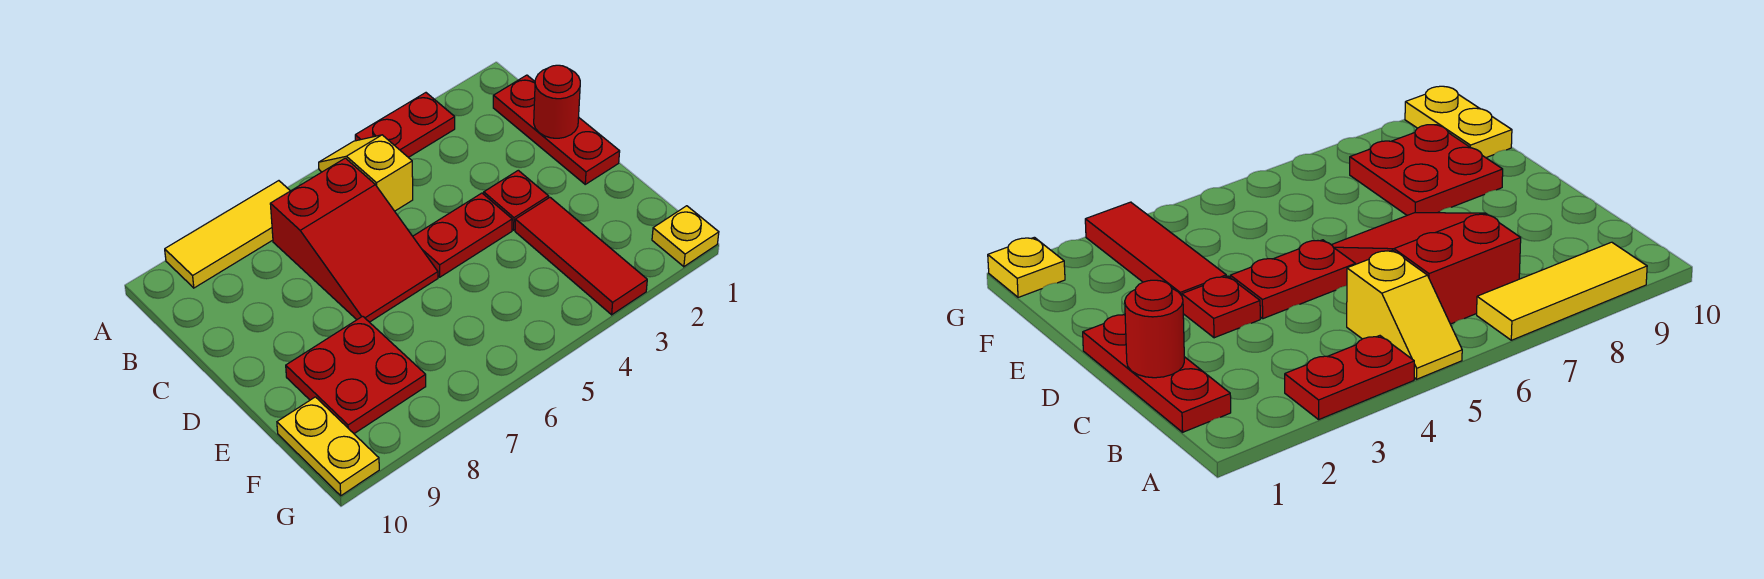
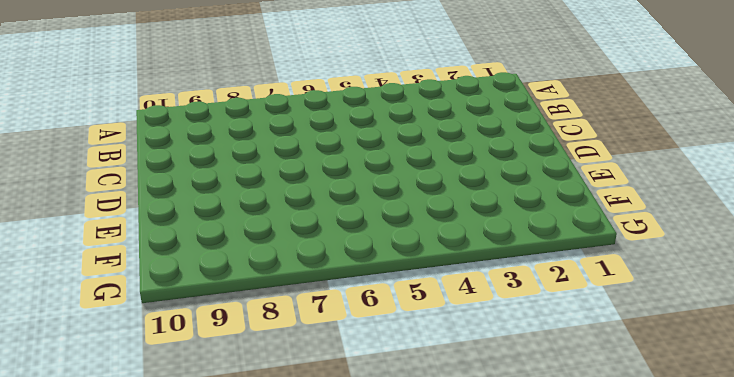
none -> red plate A3:A4 level 1
none -> yellow slope A5:B5 level 1 top B
none -> yellow tile A7:A9 level 1

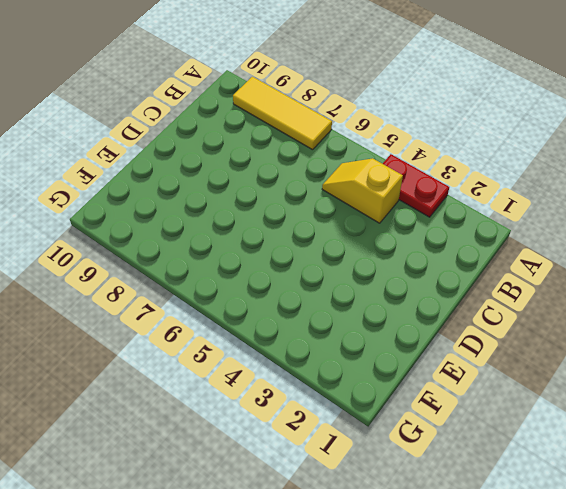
yellow slope B4:B5 level 1 top 4 -> yellow slope A5:B5 level 1 top B
none -> red plate B1:D1 level 1
none -> red slope B6:D7 level 1 top B
none -> red plate D3 level 1

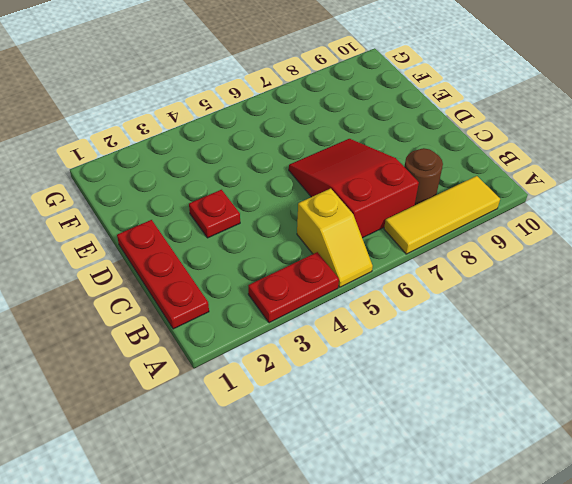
brown round brick B8 level 1 -> none
none -> red plate D4:D5 level 1
none -> red tile E3:G3 level 1
none -> red plate E8:F9 level 1

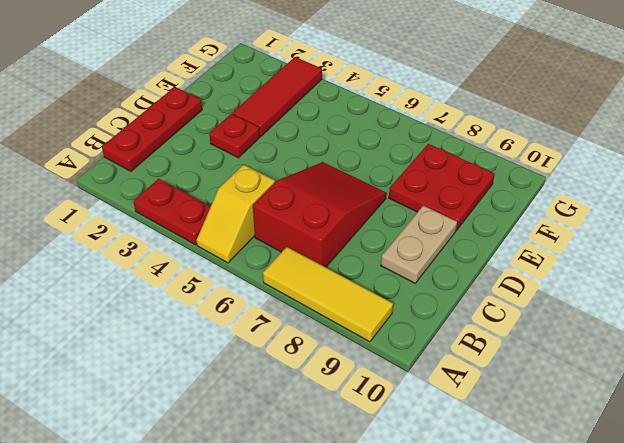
tan plate C9:D9 level 1 -> none
none -> red plate D4:D5 level 1
none -> yellow plate F10:G10 level 1
none -> yellow plate G1 level 1

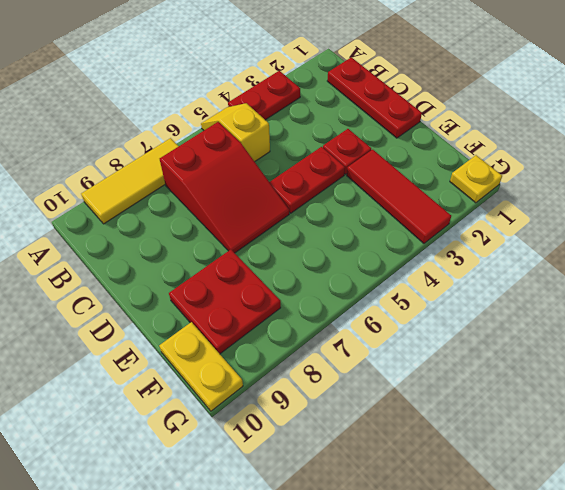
none -> red round brick C1 level 2

